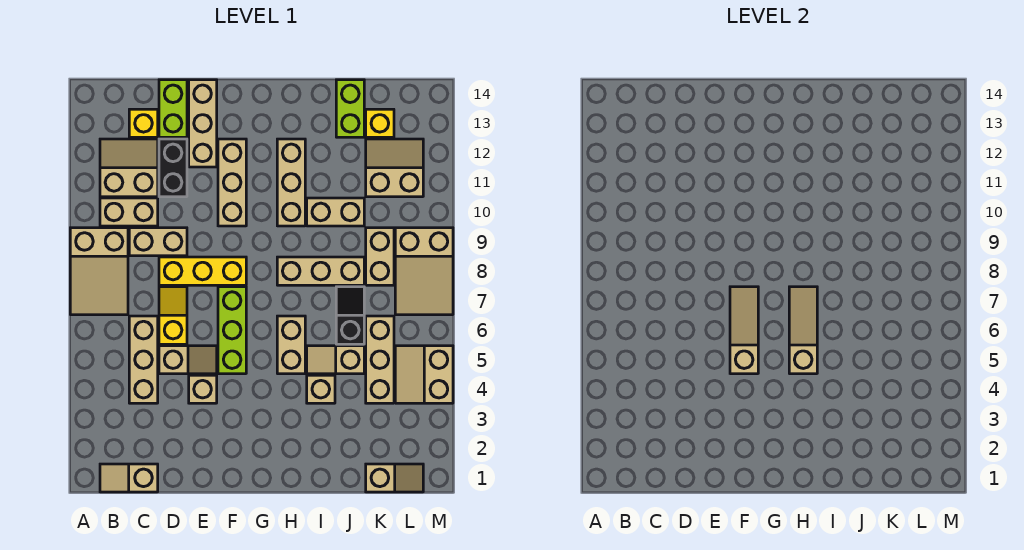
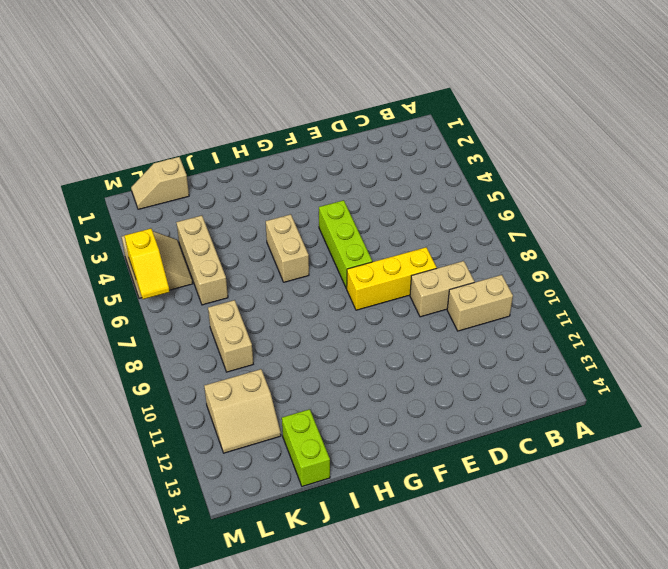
yellow slope M5:M6 level 2 top 5 -> yellow slope D6:D7 level 1 top 6
none -> tan slope A7:B9 level 1 top 9
none -> tan slope B1:C1 level 1 top C
none -> tan slope B11:C12 level 1 top 11
none -> tan brick C4:C6 level 1

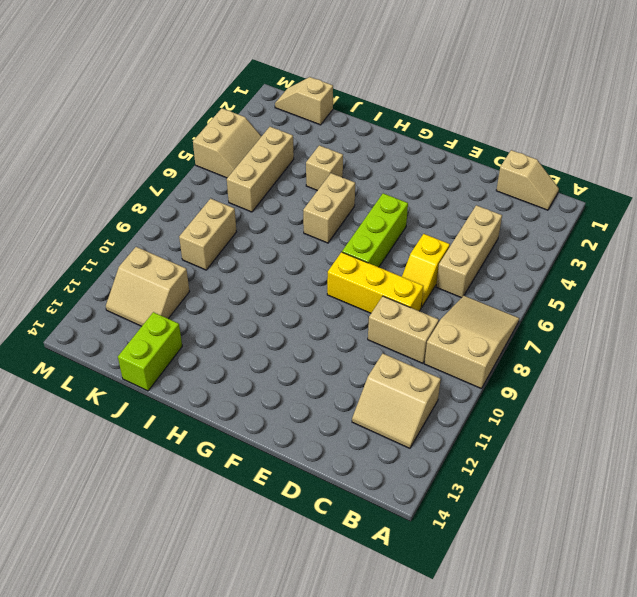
none -> tan brick B10:C10 level 1
none -> yellow brick C13 level 1
none -> tan slope D5:E5 level 1 top D
none -> black brick D11:D12 level 1

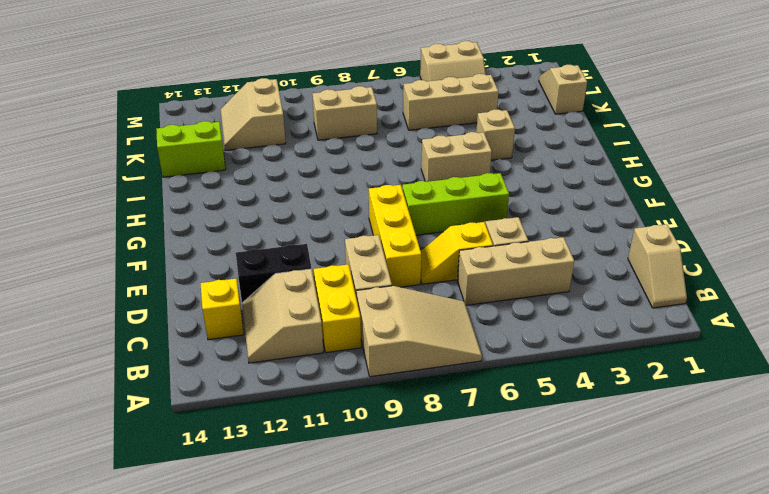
yellow brick B10:C10 level 1 -> tan brick B10:C10 level 1
none -> lime brick D13:D14 level 1
none -> tan brick E4 level 1
none -> tan brick E12:E14 level 1
none -> tan brick F10:F12 level 1

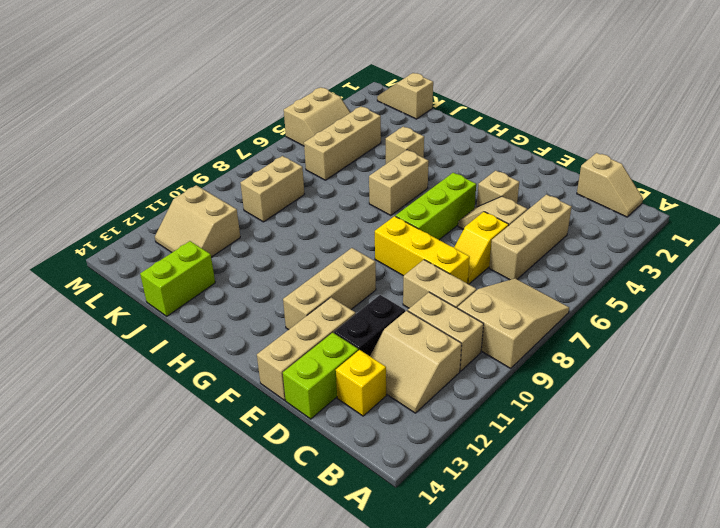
none -> tan brick H8:J8 level 1
none -> tan brick H10:H12 level 1
none -> tan slope I5:J5 level 1 top J
none -> tan brick I10:J10 level 1

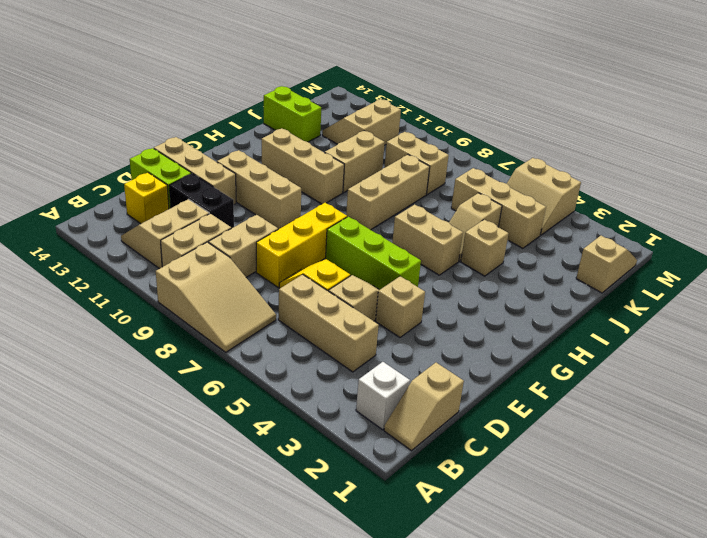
white brick B2 level 1 -> none
none -> black slope J6:J7 level 1 top 6
none -> yellow brick K13 level 1
none -> tan slope L7:M9 level 1 top 9
none -> tan slope F5:F7 level 2 top 5

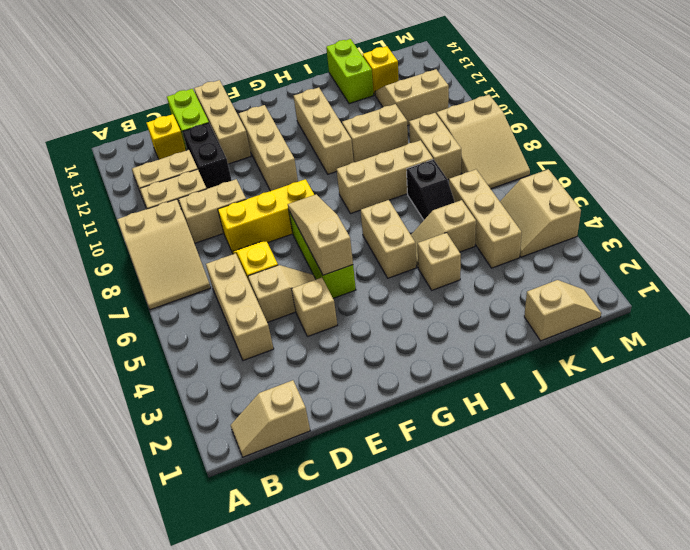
black slope J6:J7 level 1 top 7 -> black slope J6:J7 level 1 top 6
none -> tan slope H5:H7 level 2 top 5

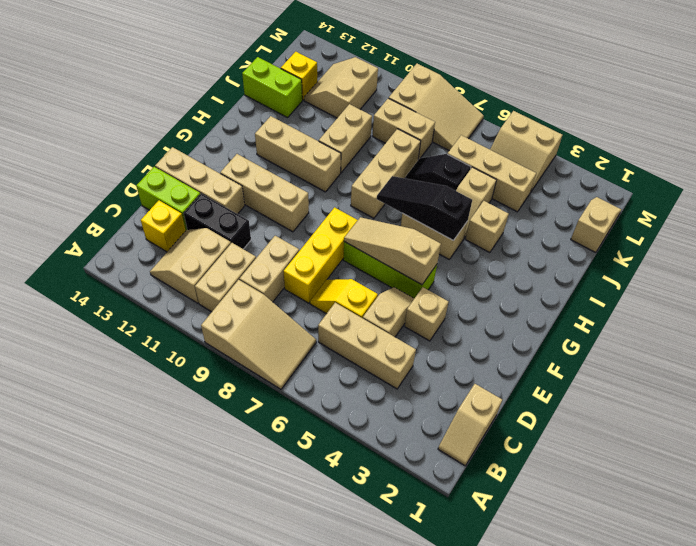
black slope H5:H7 level 2 top 5 -> tan slope H5:H7 level 2 top 5

